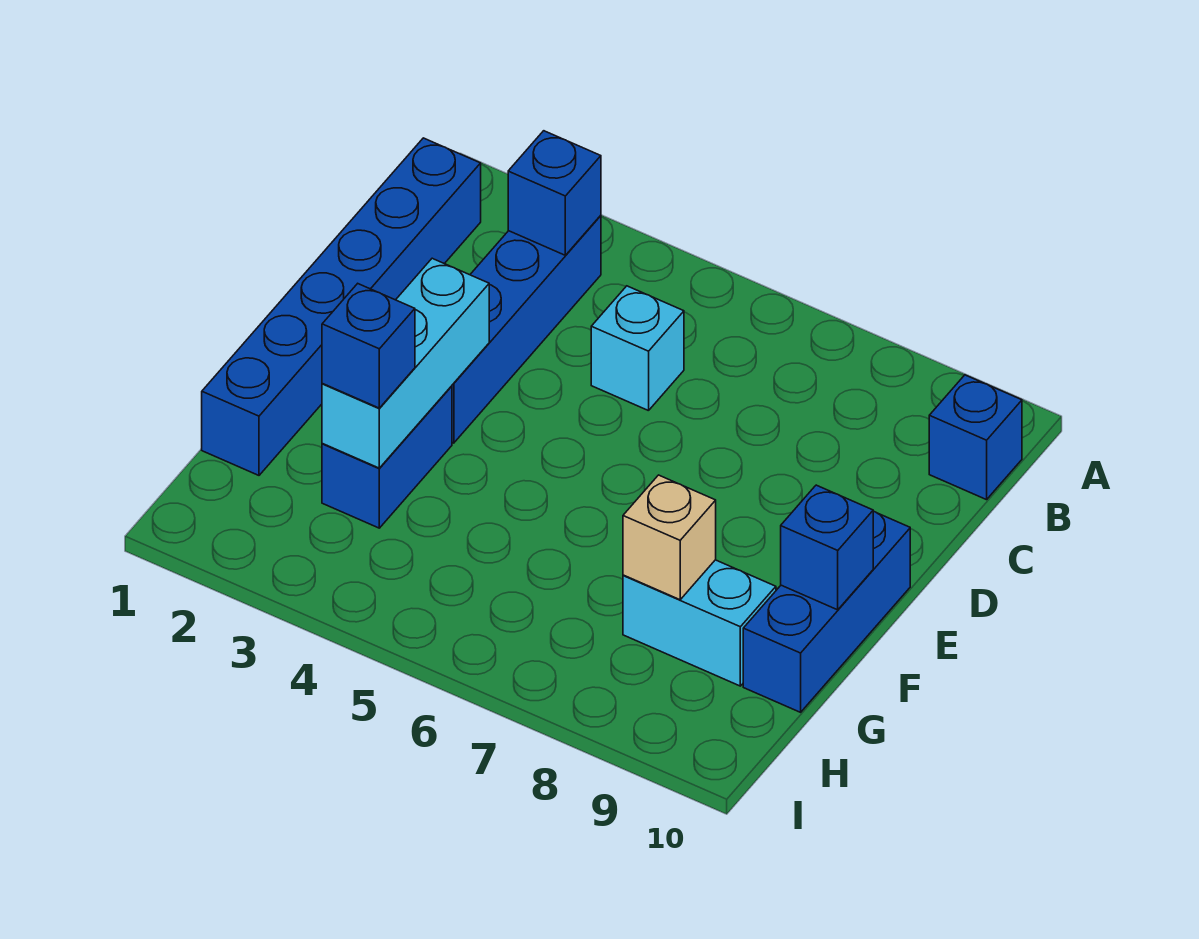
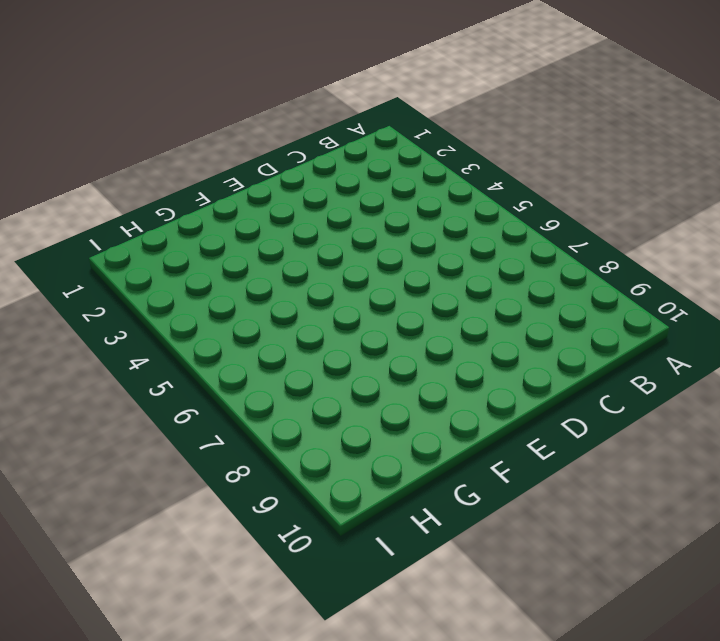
none -> blue brick B1:G1 level 1
none -> blue brick B3:E3 level 1
none -> blue brick B10 level 1

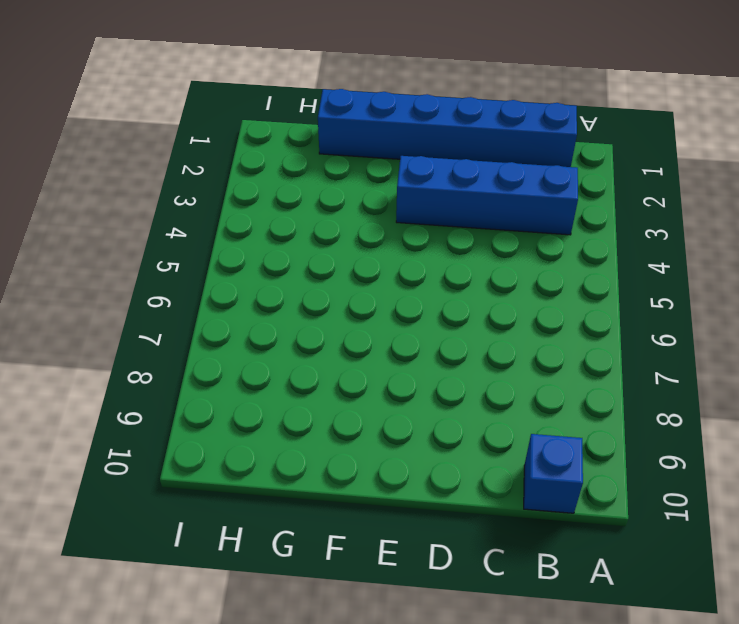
none -> cyan brick C5 level 1
none -> blue brick E10:G10 level 1
none -> blue brick F3:G3 level 1

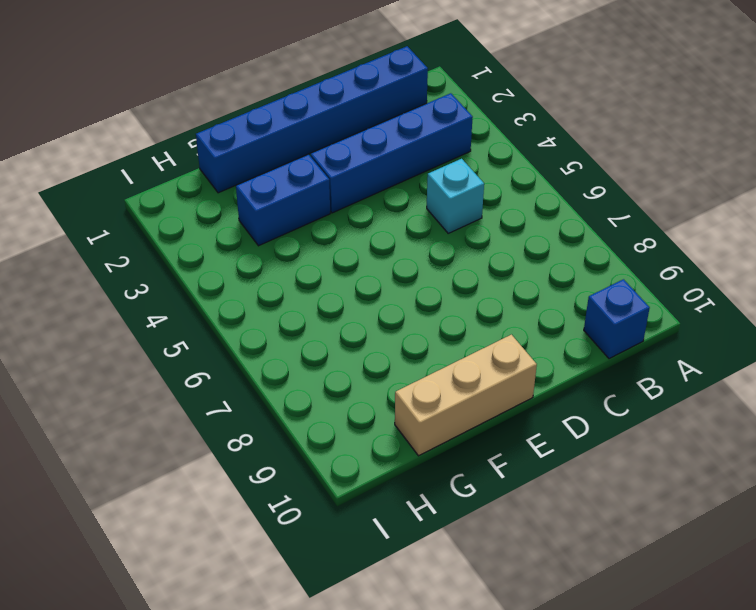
tan brick E10:G10 level 1 -> blue brick E10:G10 level 1
none -> cyan brick G8:G9 level 1
none -> blue brick B3 level 2
none -> cyan brick E3:G3 level 2

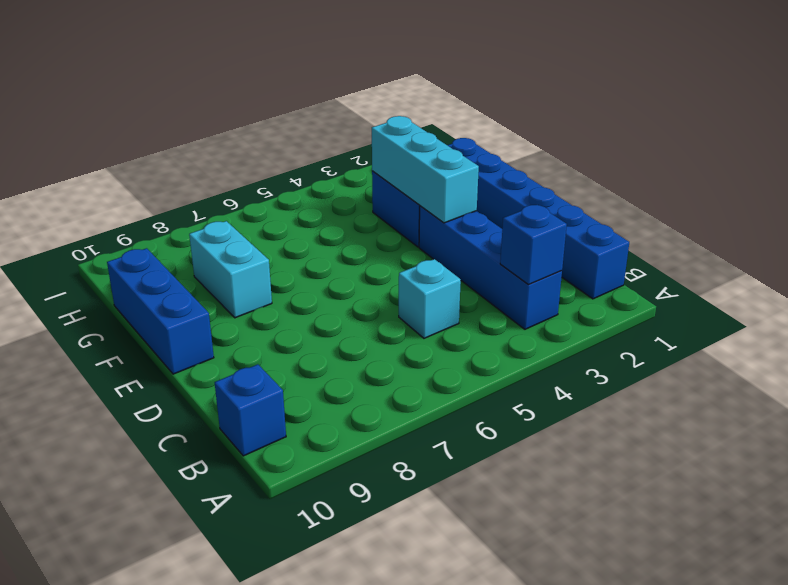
cyan brick F8:G8 level 1 -> cyan brick G8:G9 level 1
none -> blue brick F10 level 2
none -> tan brick G8 level 2
none -> blue brick G3 level 3

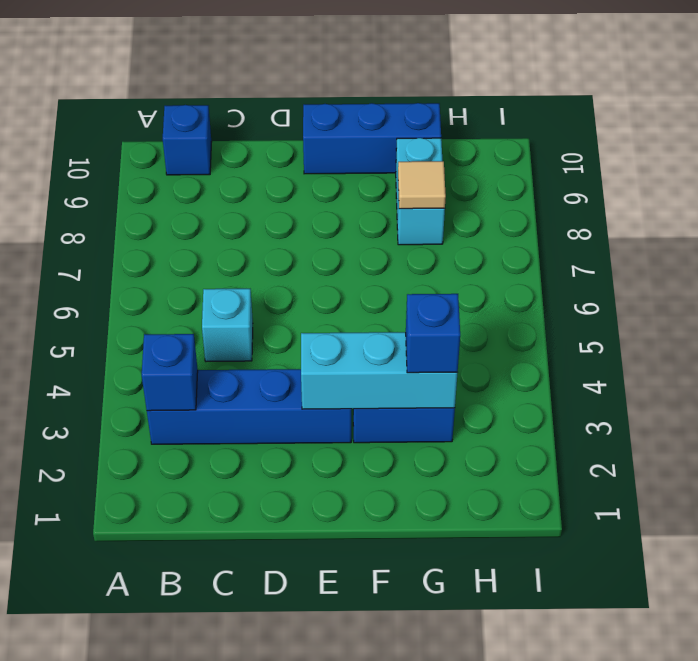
tan tile G8 level 2 -> tan brick G8 level 2
none -> blue brick B1:G1 level 1
none -> blue brick F10 level 2

